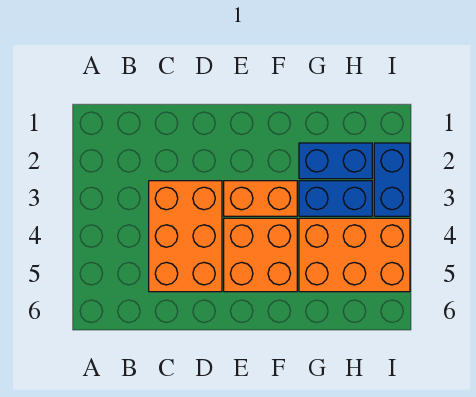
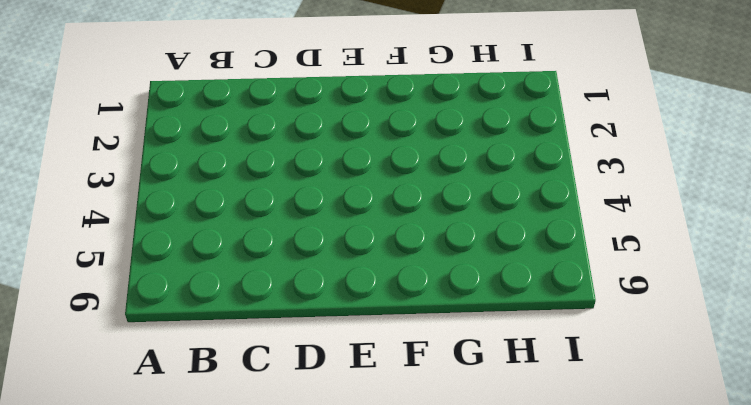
none -> orange brick C3:D5 level 1
none -> orange brick E3:F3 level 1

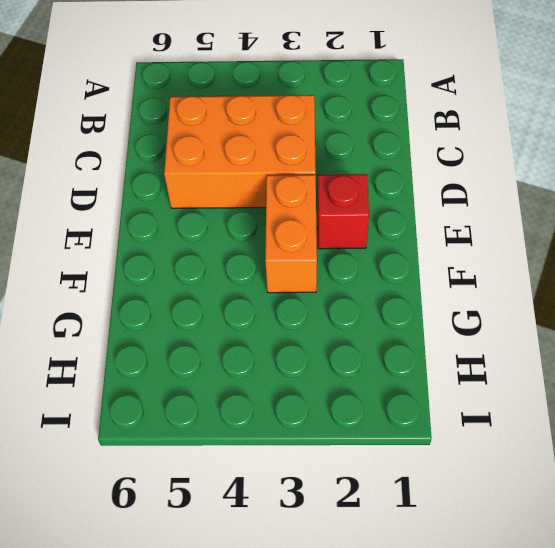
red brick E2 level 1 -> none
none -> orange brick E4:F5 level 1
none -> blue brick G2:H2 level 1

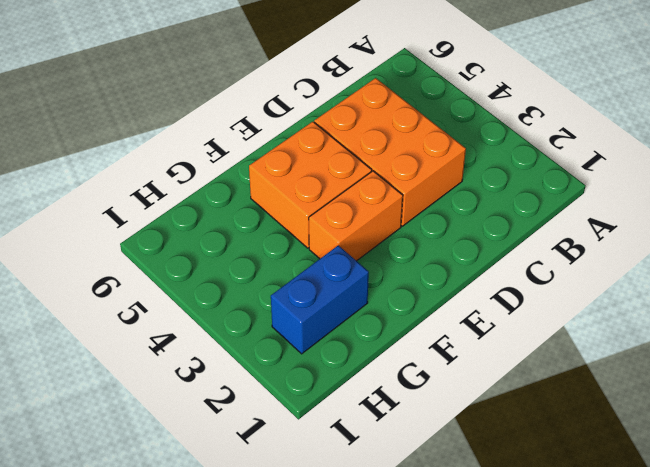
none -> blue brick G3:H3 level 1
none -> orange brick G4:I5 level 1

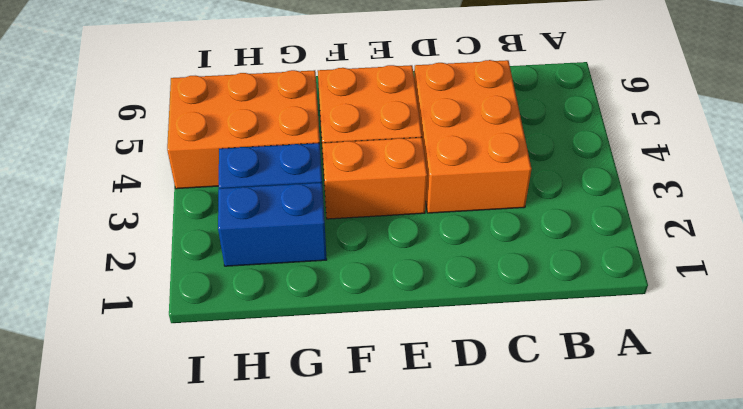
none -> blue brick I2:I3 level 1

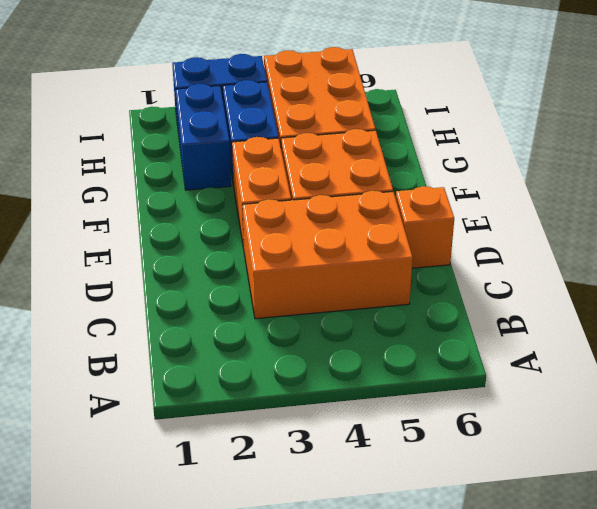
orange brick D6 level 1 -> none

